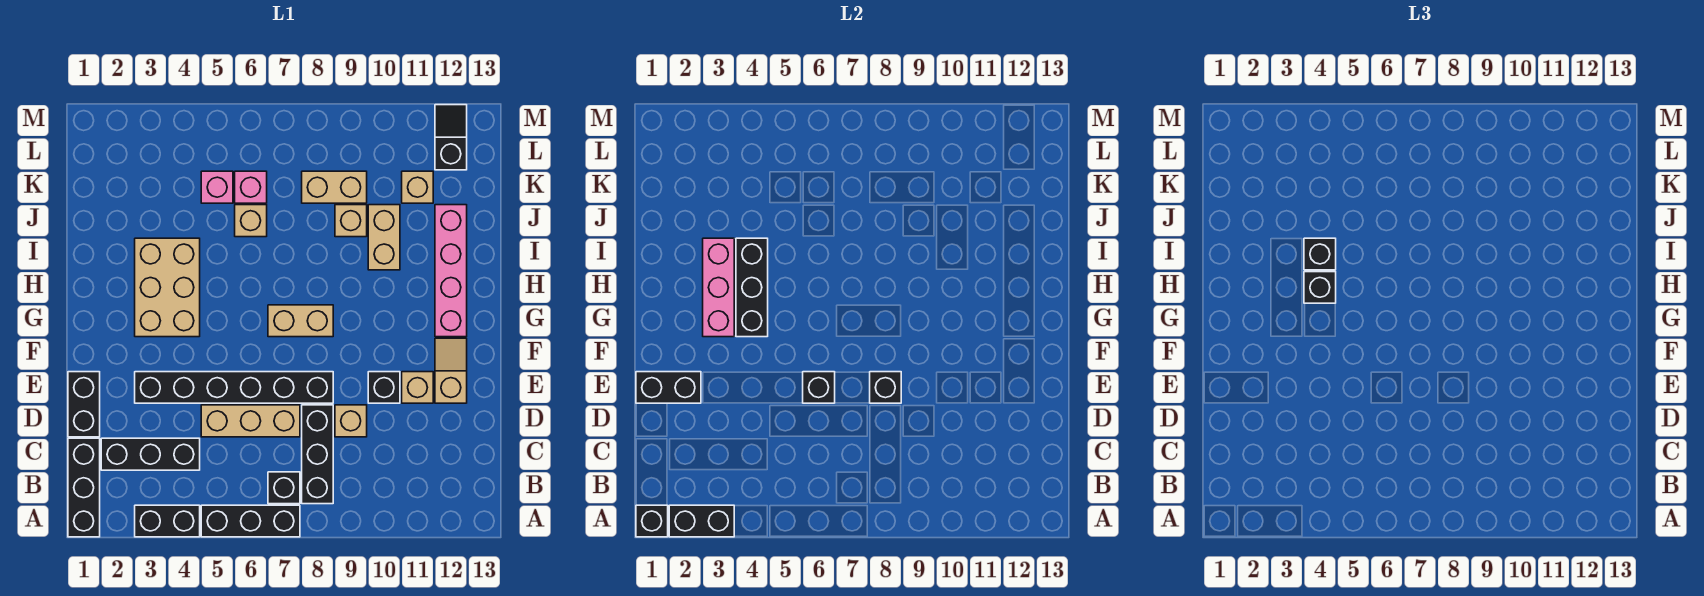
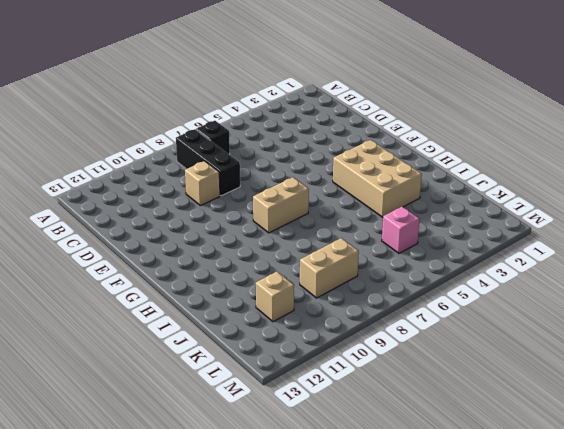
none -> black brick A1:C1 level 1
none -> black brick A3:A4 level 1
none -> black brick A5:A7 level 1
none -> black brick C2:C4 level 1

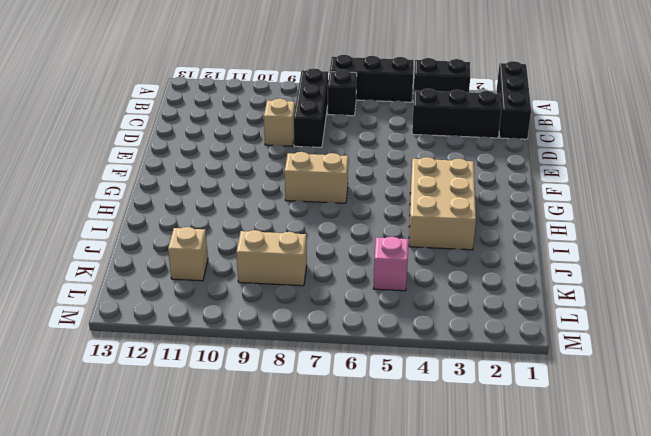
none -> black brick D1:E1 level 1
none -> tan brick D5:D7 level 1
none -> black brick E3:E8 level 1
none -> black brick E10 level 1

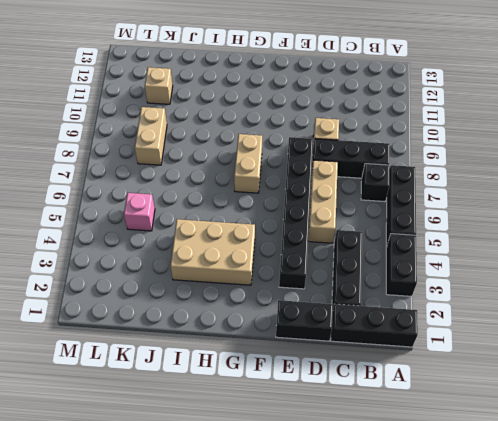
none -> black brick E10 level 1
none -> tan brick E11 level 1
none -> tan slope E12:F12 level 1 top E
none -> pink brick G12:J12 level 1

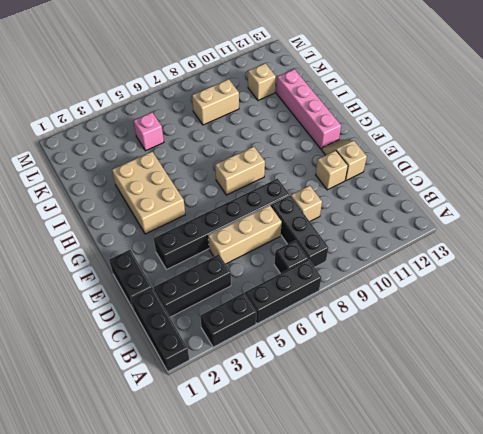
none -> black brick E10 level 1
none -> tan brick I10:J10 level 1
none -> tan brick J6 level 1
none -> tan brick J9 level 1

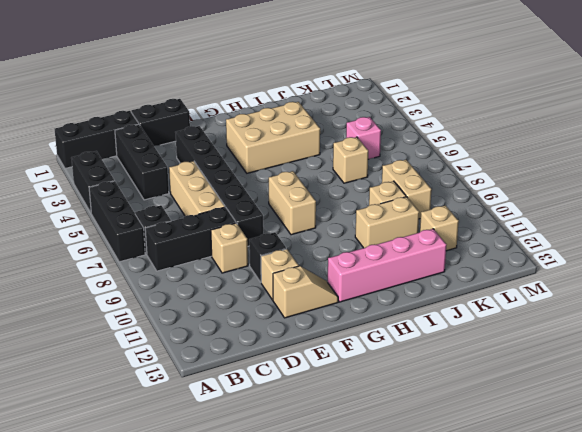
none -> pink brick K6 level 1
none -> black slope L12:M12 level 1 top L
none -> black brick A1 level 2
none -> black brick A2:A3 level 2

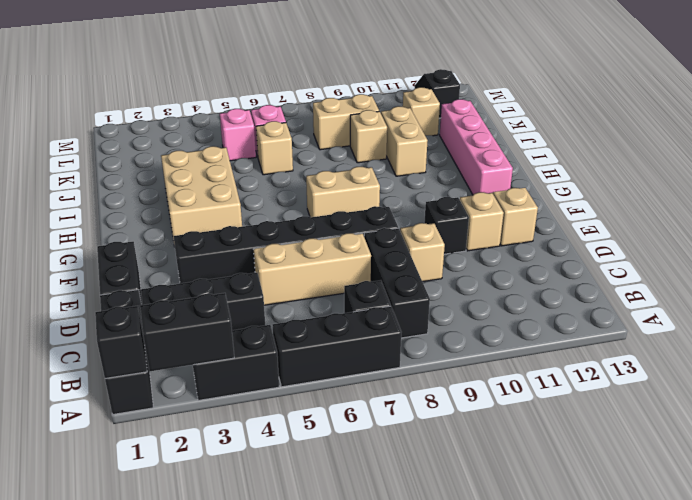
none -> black brick E1:E2 level 2
none -> black brick E6 level 2
none -> black brick E8 level 2
none -> pink brick G3:I3 level 2

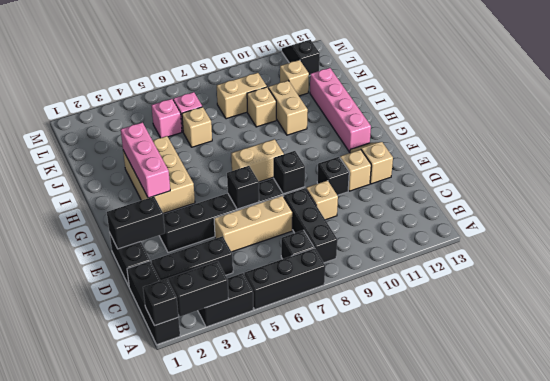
none -> black brick G4:I4 level 2
none -> black brick H4 level 3
none -> black brick I4 level 3

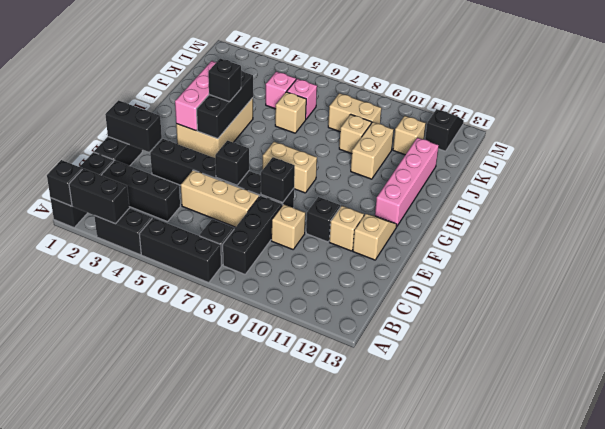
none -> black brick I4 level 3

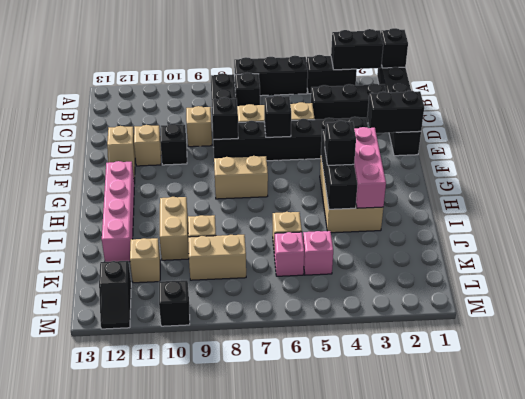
black brick M10 level 1 -> black brick I4 level 3

